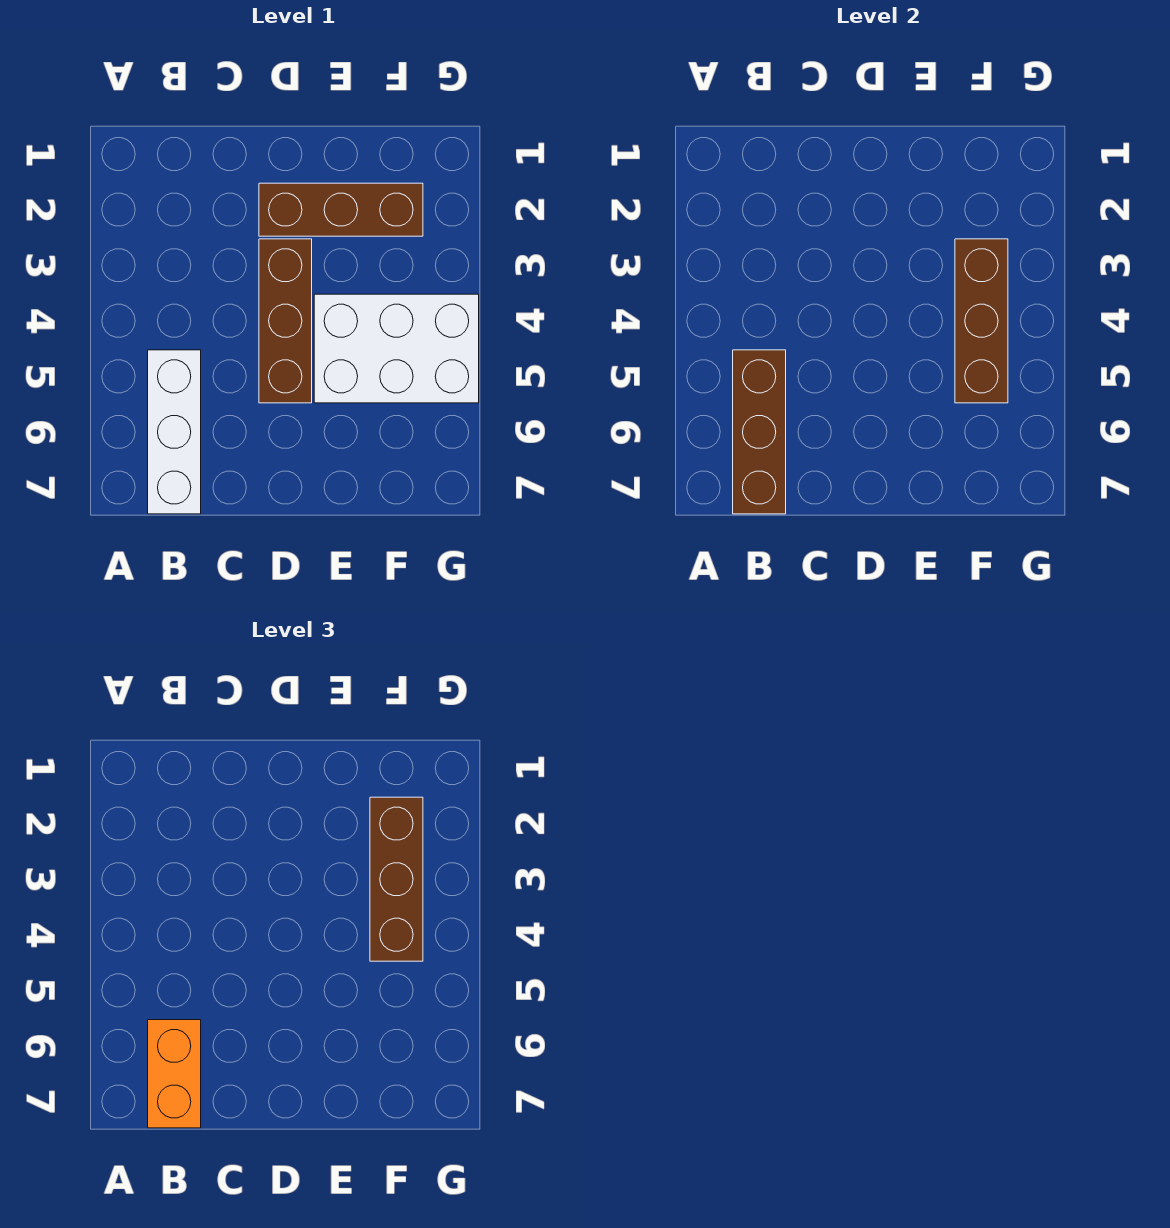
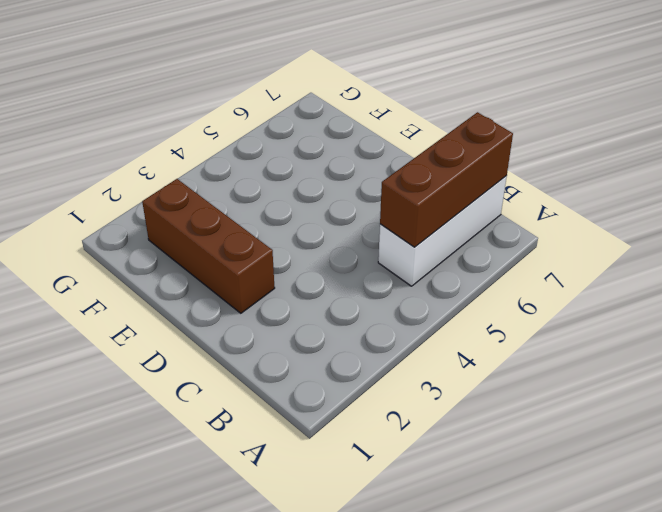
none -> brown brick D3:D5 level 1
none -> white brick E4:G5 level 1

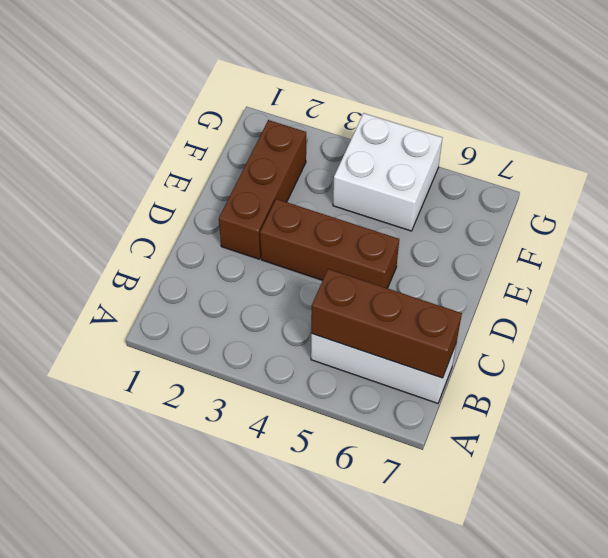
white brick F4:G5 level 1 -> white brick E4:G5 level 1
none -> brown brick F3:F5 level 2
none -> orange brick B6:B7 level 3

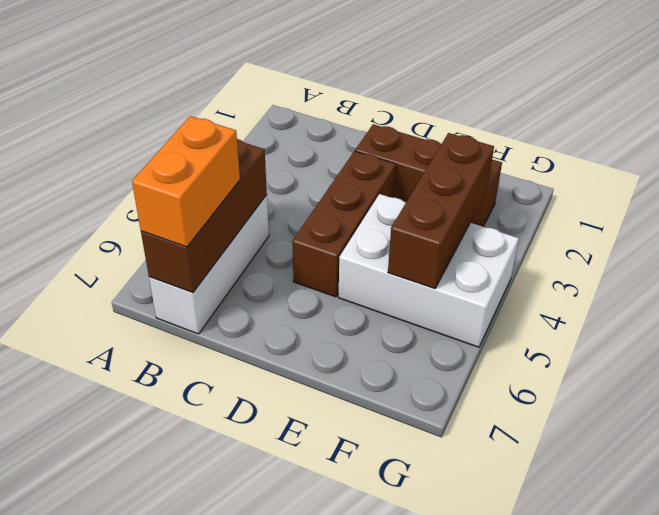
none -> brown brick F2:F4 level 3

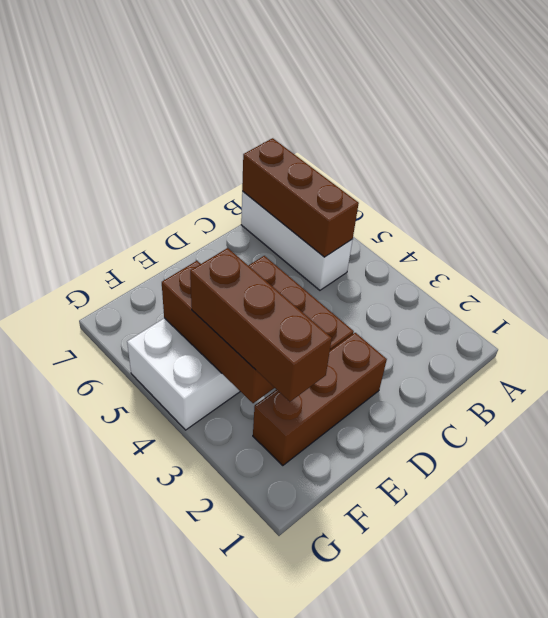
none -> orange brick B6:B7 level 3

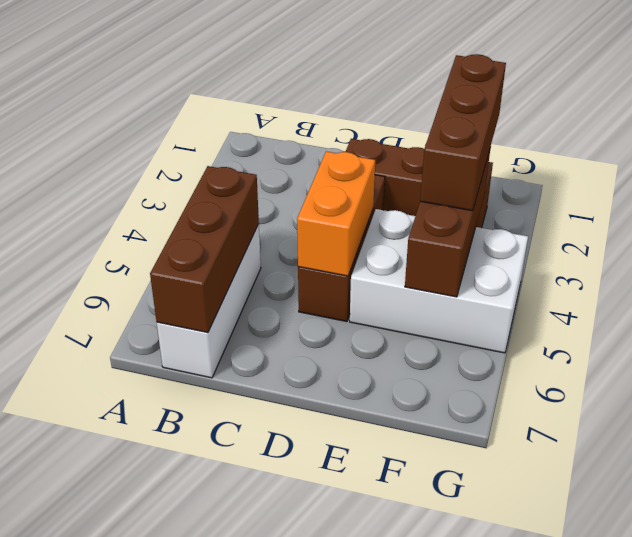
orange brick D4:D5 level 2 -> orange brick B6:B7 level 3

